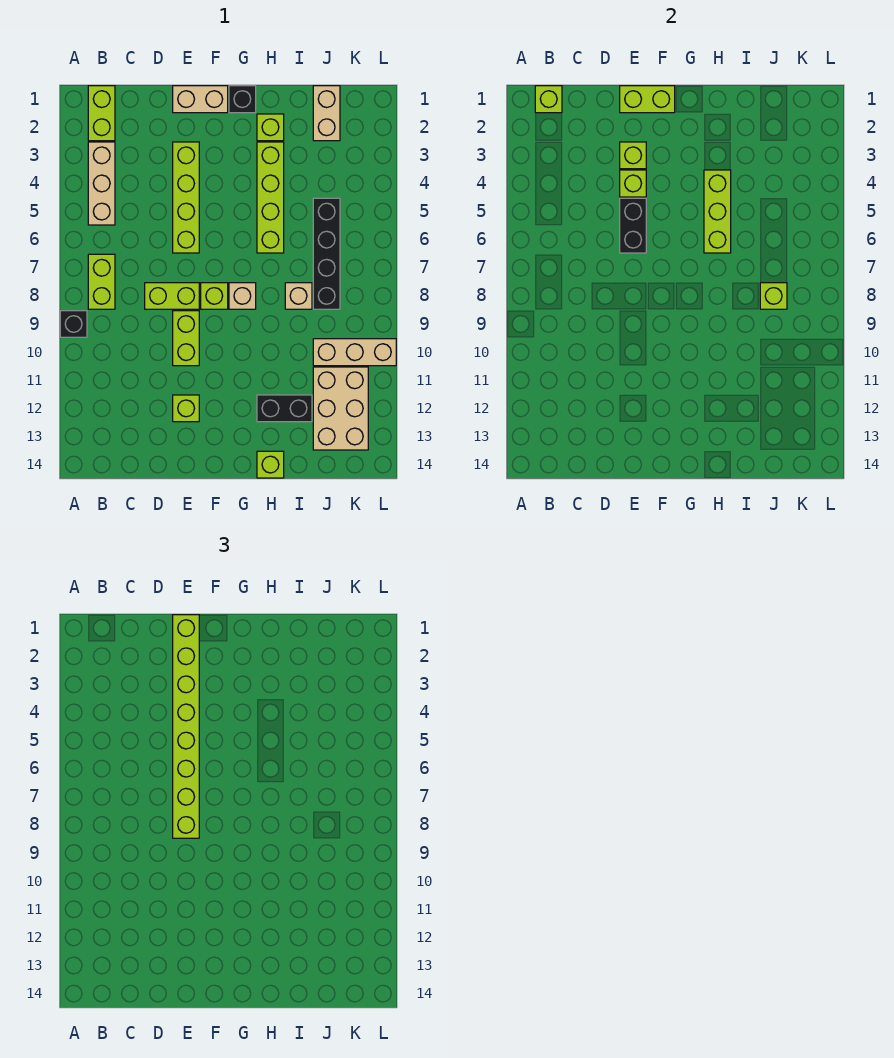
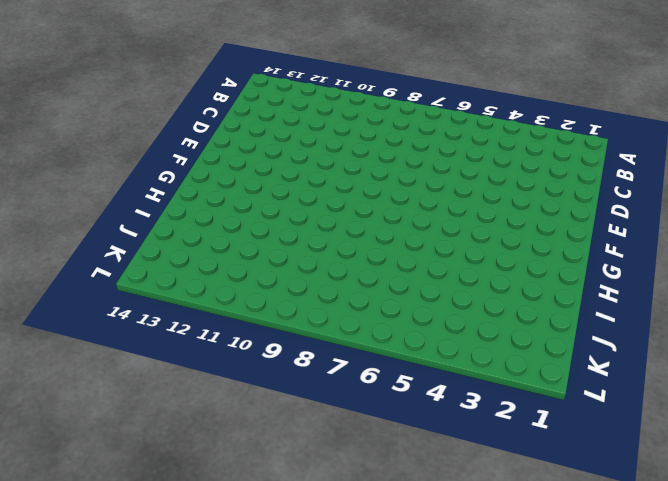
none -> black brick A9 level 1
none -> lime brick B1:B2 level 1
none -> tan brick B3:B5 level 1

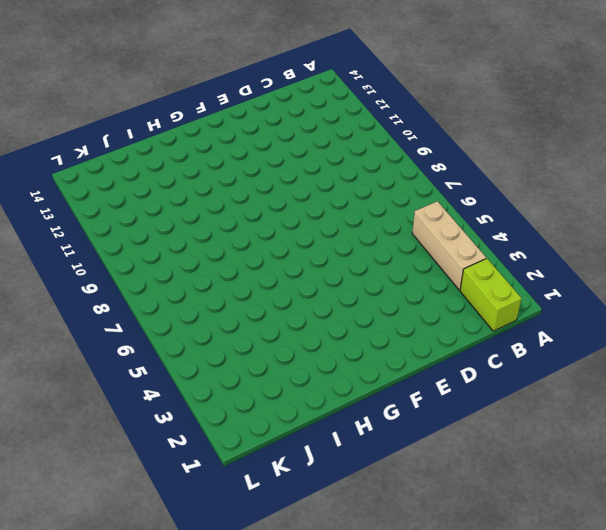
none -> black brick A9 level 1
none -> lime brick B7:B8 level 1
none -> lime brick D8:E8 level 1

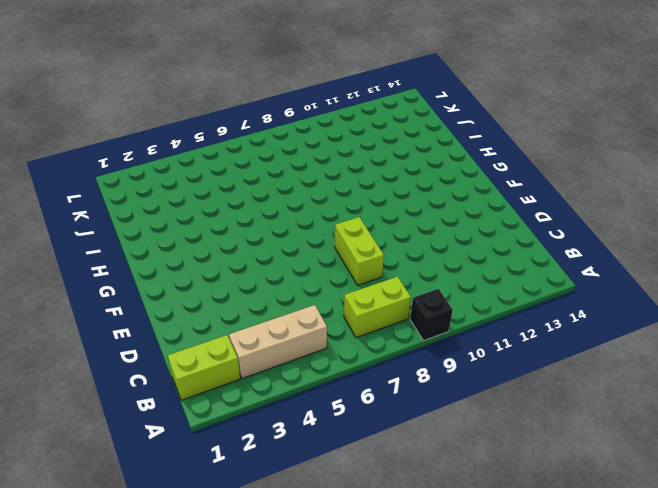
none -> tan brick E1:F1 level 1
none -> lime brick E3:E6 level 1
none -> lime brick E9:E10 level 1

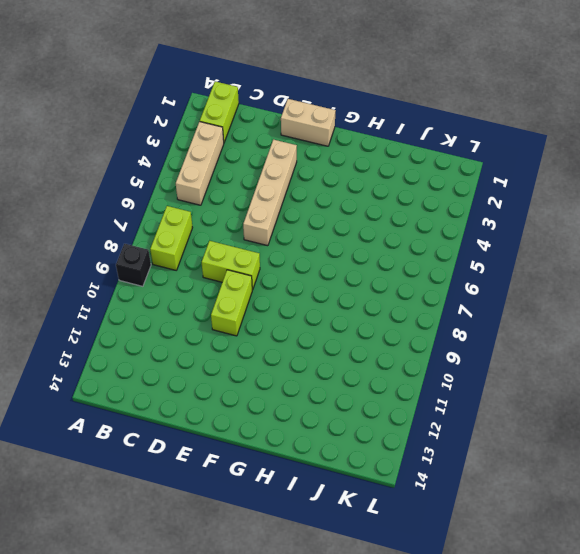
tan brick E3:E6 level 1 -> lime brick E3:E6 level 1
none -> lime brick E12 level 1
none -> lime brick F8 level 1
none -> black brick G1 level 1

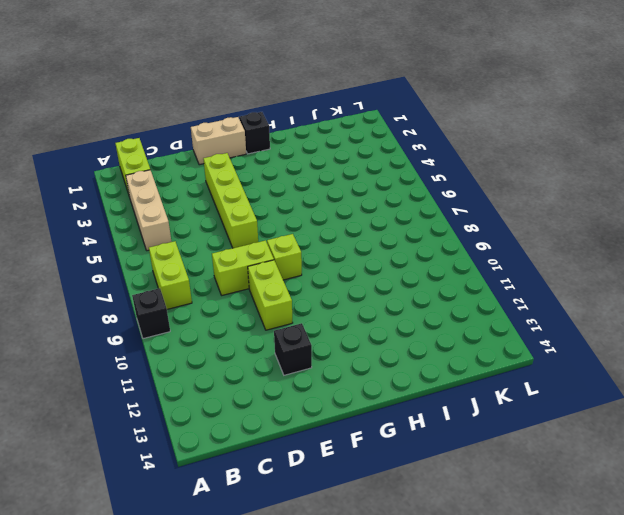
black brick E12 level 1 -> lime brick E12 level 1
none -> tan brick G8 level 1
none -> lime brick H2 level 1
none -> lime brick H3:H6 level 1

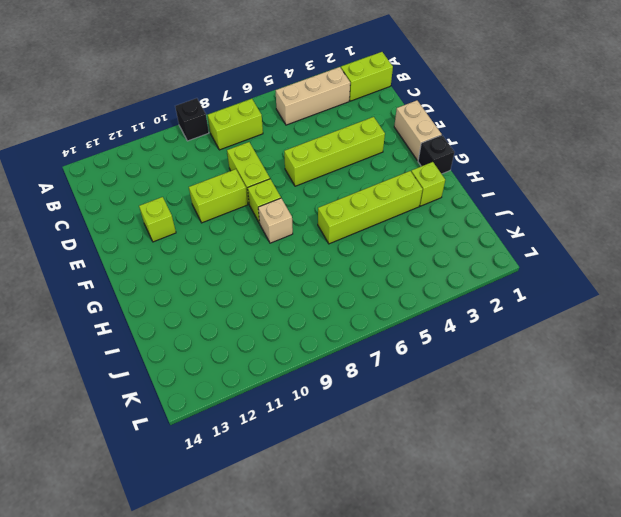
none -> black brick H12:I12 level 1
none -> lime brick H14 level 1
none -> tan brick I8 level 1

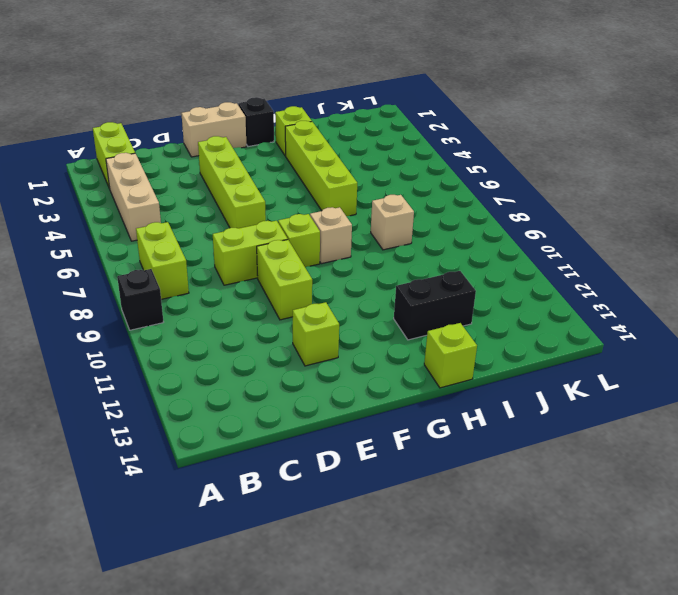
none -> tan brick J1:J2 level 1
none -> black brick J5:J8 level 1
none -> tan brick J10:L10 level 1

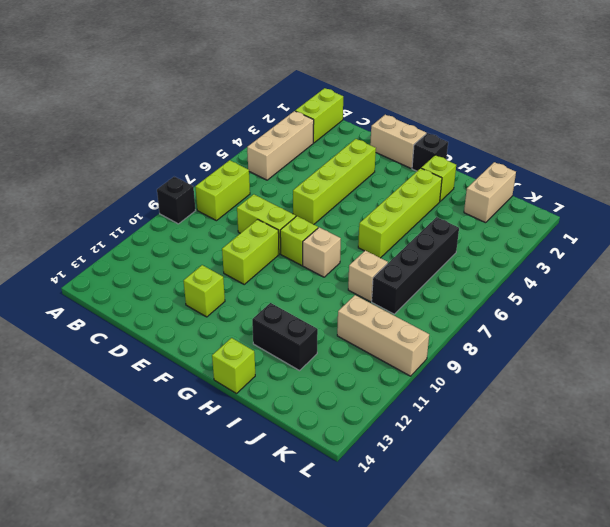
none -> tan brick J11:K13 level 1
none -> lime brick B1 level 2
none -> lime brick E1:F1 level 2

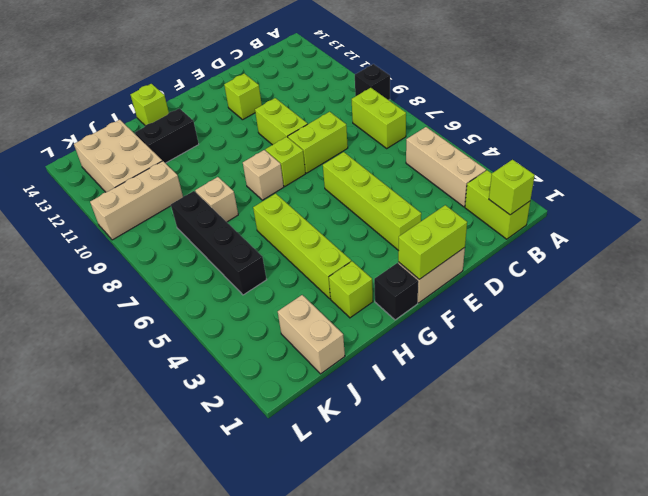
none -> lime brick E3 level 2
none -> lime brick E4 level 2
none -> black brick E5:E6 level 2

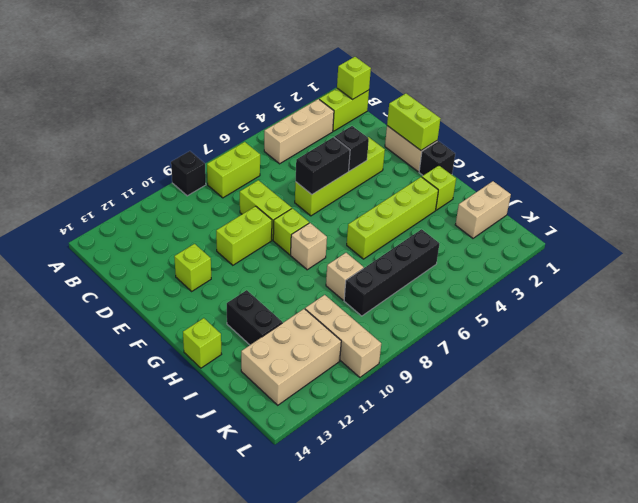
black brick E4 level 2 -> lime brick E4 level 2
none -> lime brick E3 level 2
none -> lime brick H4:H6 level 2
none -> lime brick J8 level 2

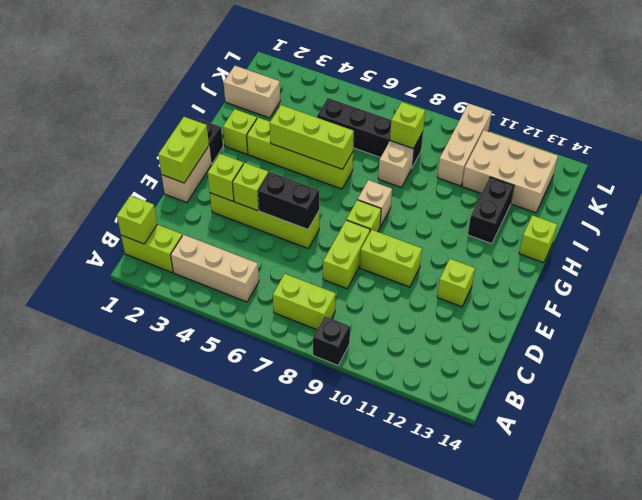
none -> lime brick E1:E8 level 3

